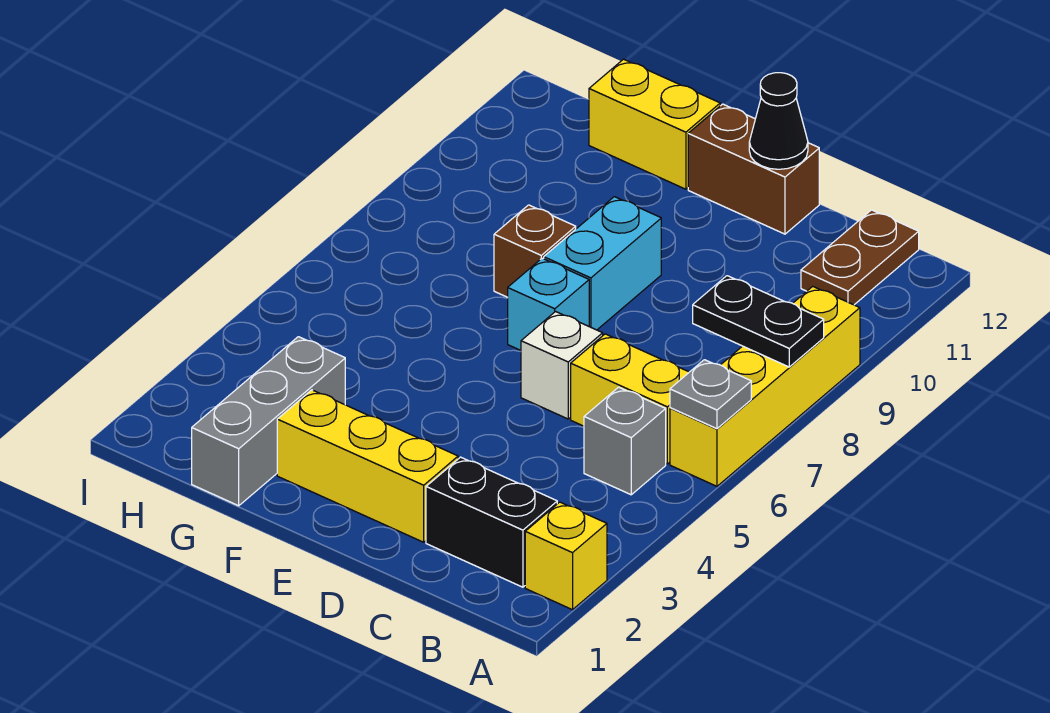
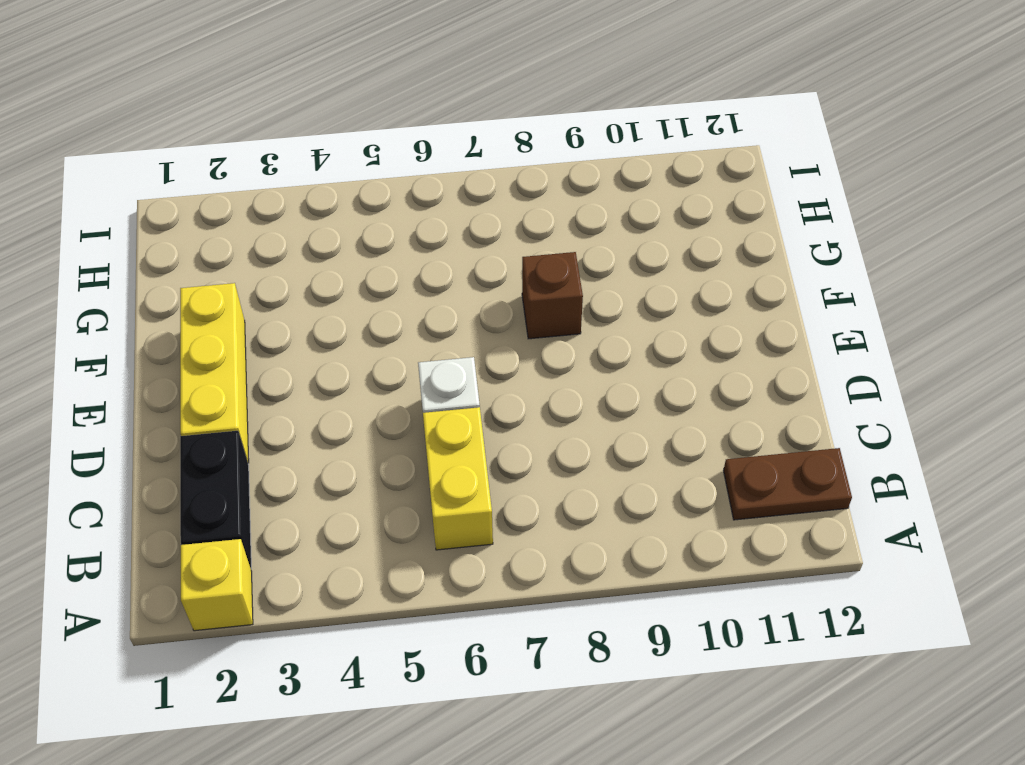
none -> yellow brick A6:A9 level 1
none -> grey brick B5 level 1
none -> brown brick D12:E12 level 1

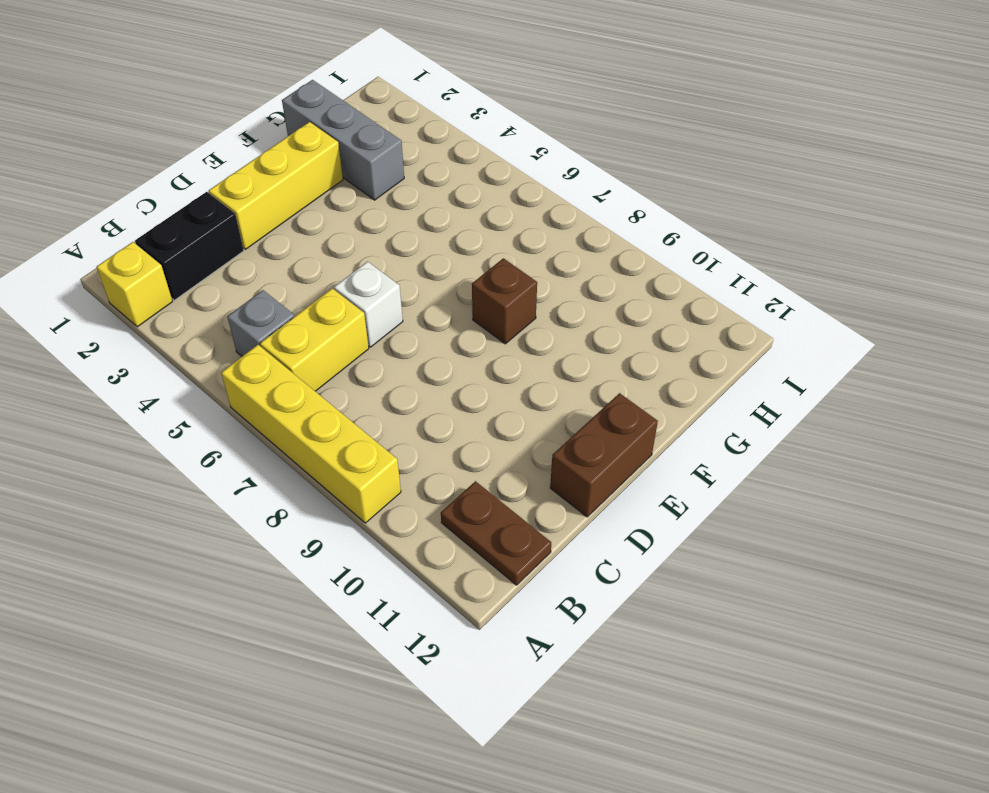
none -> cyan brick E7 level 1
none -> cyan brick E8:E9 level 1
none -> yellow brick F12:G12 level 1

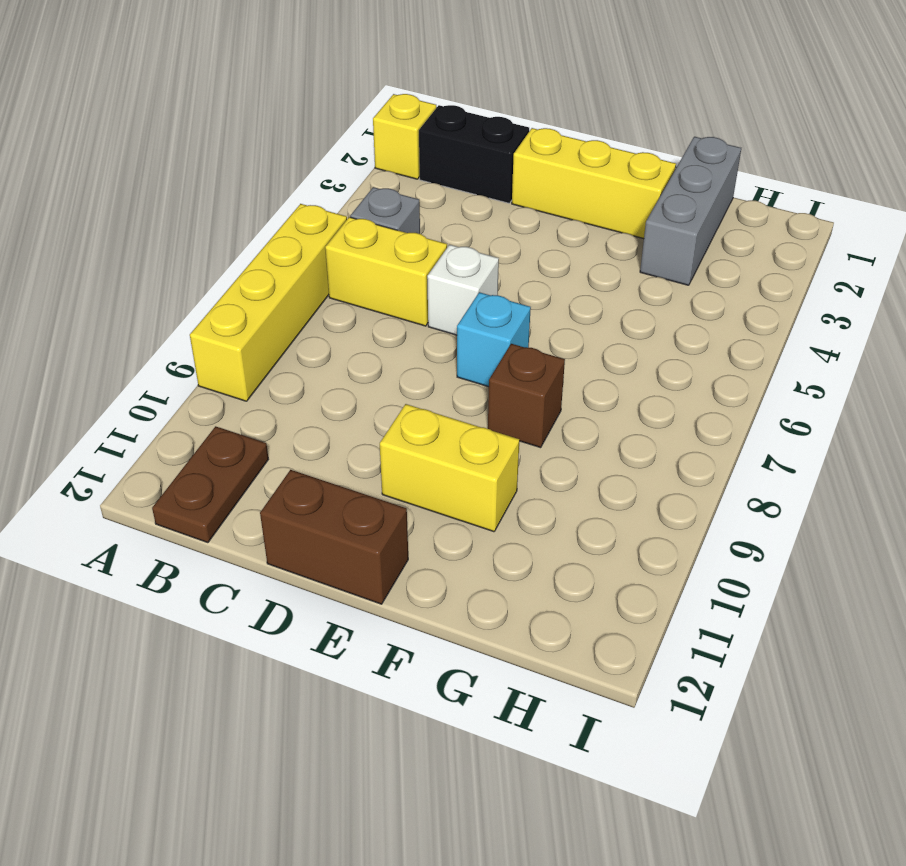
yellow brick E10:F10 level 1 -> yellow brick F12:G12 level 1
none -> cyan brick E8:E9 level 1
none -> grey plate A6 level 2
none -> black plate A8:B8 level 2

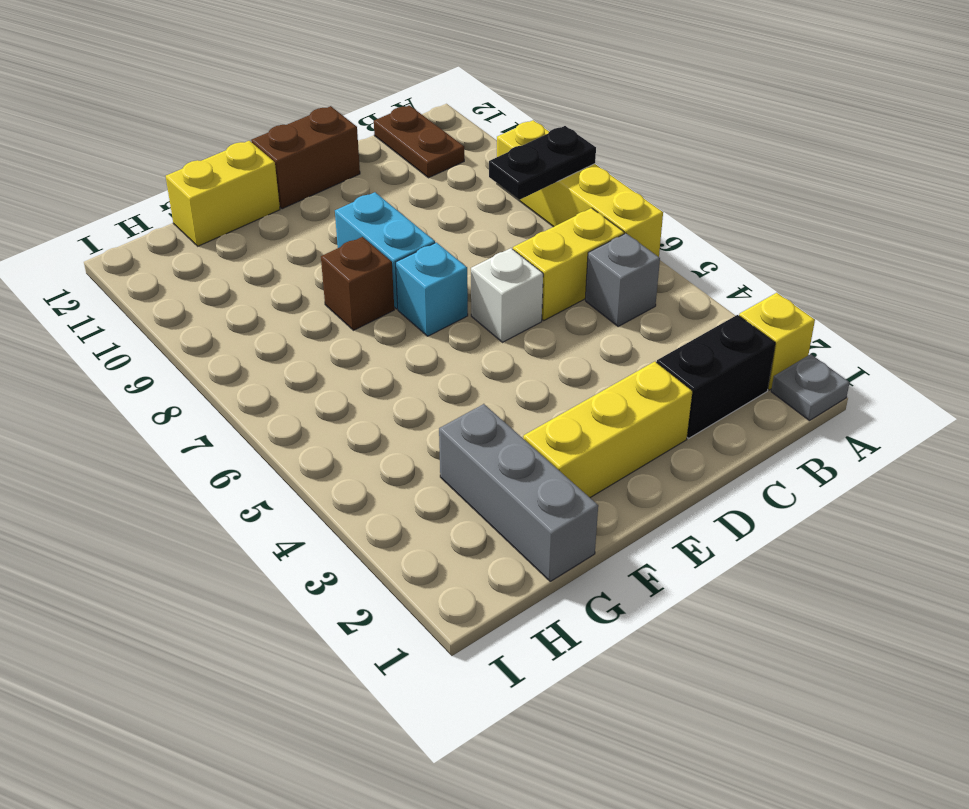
grey plate A1 level 1 -> grey plate A6 level 2
none -> black cone D12 level 2

